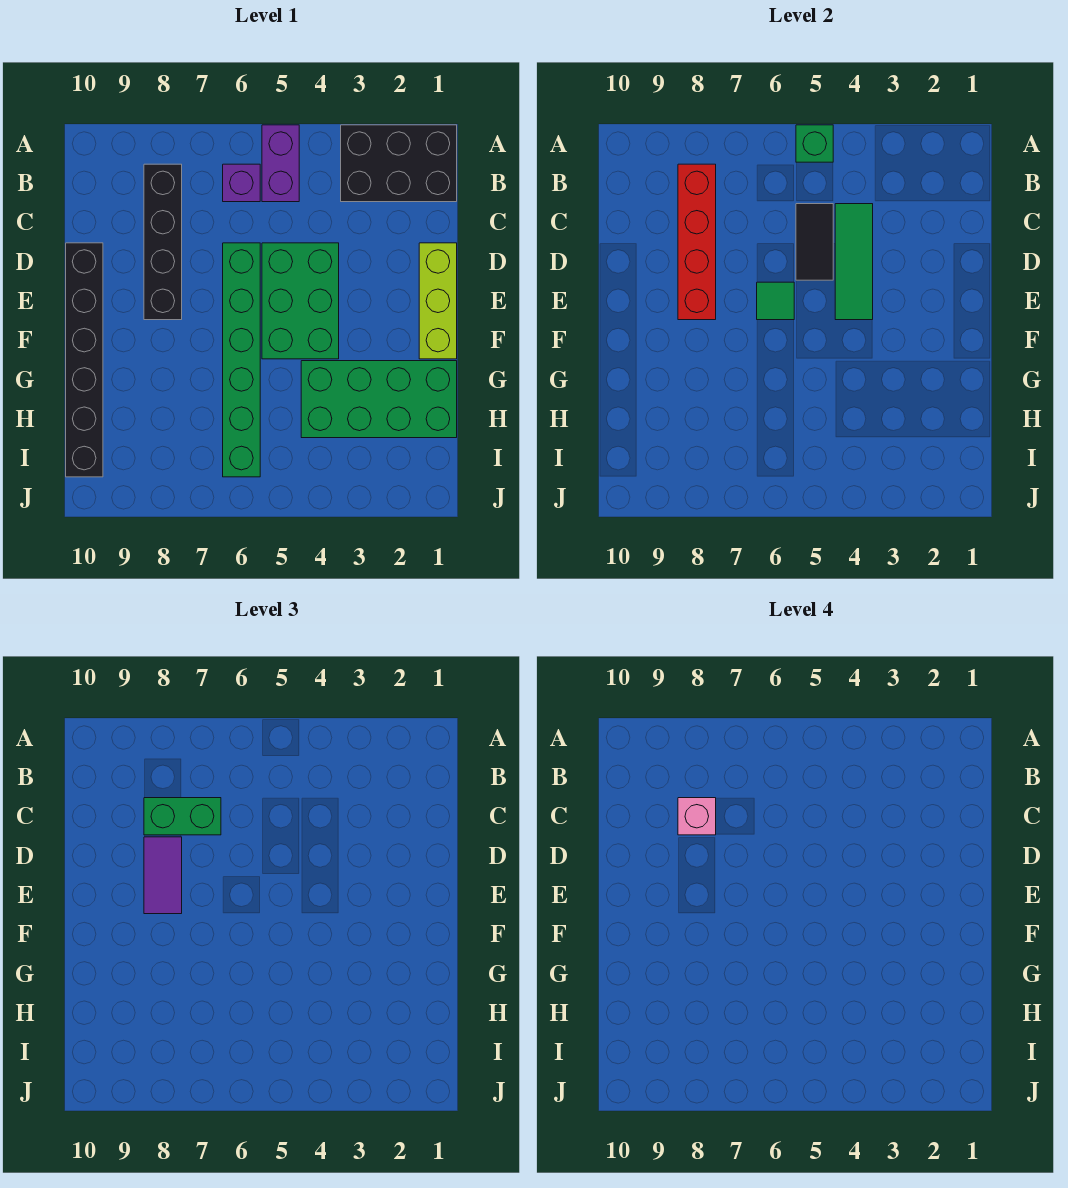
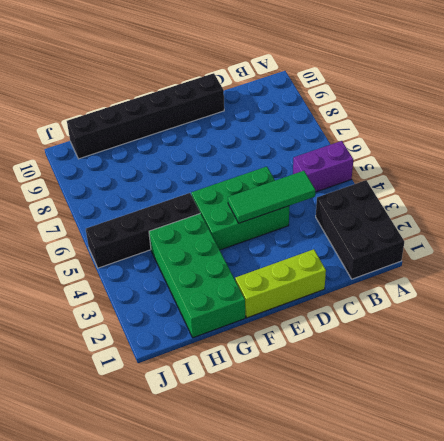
black brick G5:J5 level 1 -> black brick B8:E8 level 1
none -> purple brick B6 level 1
none -> green brick D6:I6 level 1
none -> green brick A5 level 2

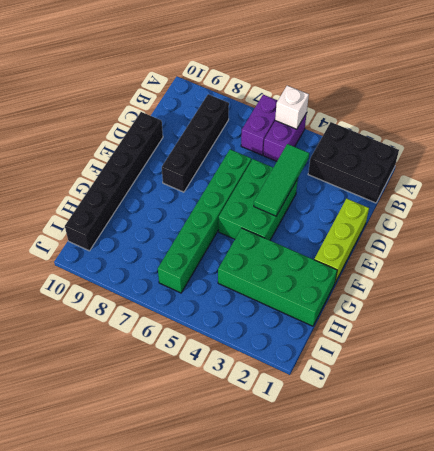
white brick A5 level 2 -> green brick A5 level 2
purple brick A6:B6 level 1 -> purple brick B6 level 1
none -> red brick B8:E8 level 2
none -> black tile C5:D5 level 2
none -> green tile E6 level 2

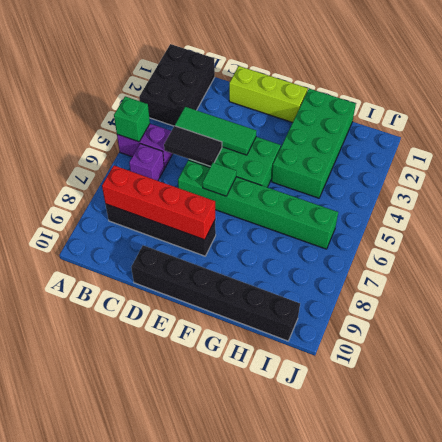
none -> green brick C7:C8 level 3
none -> purple tile D8:E8 level 3
none -> pink brick C8 level 4

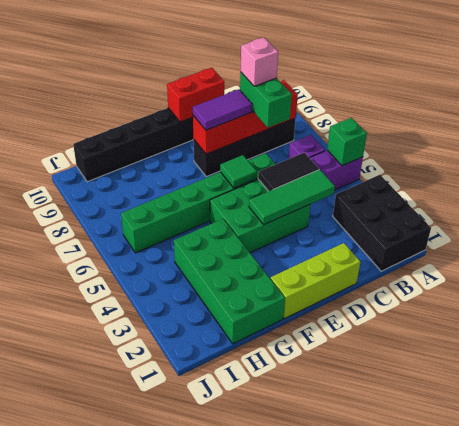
red brick D10:E10 level 2 -> none

